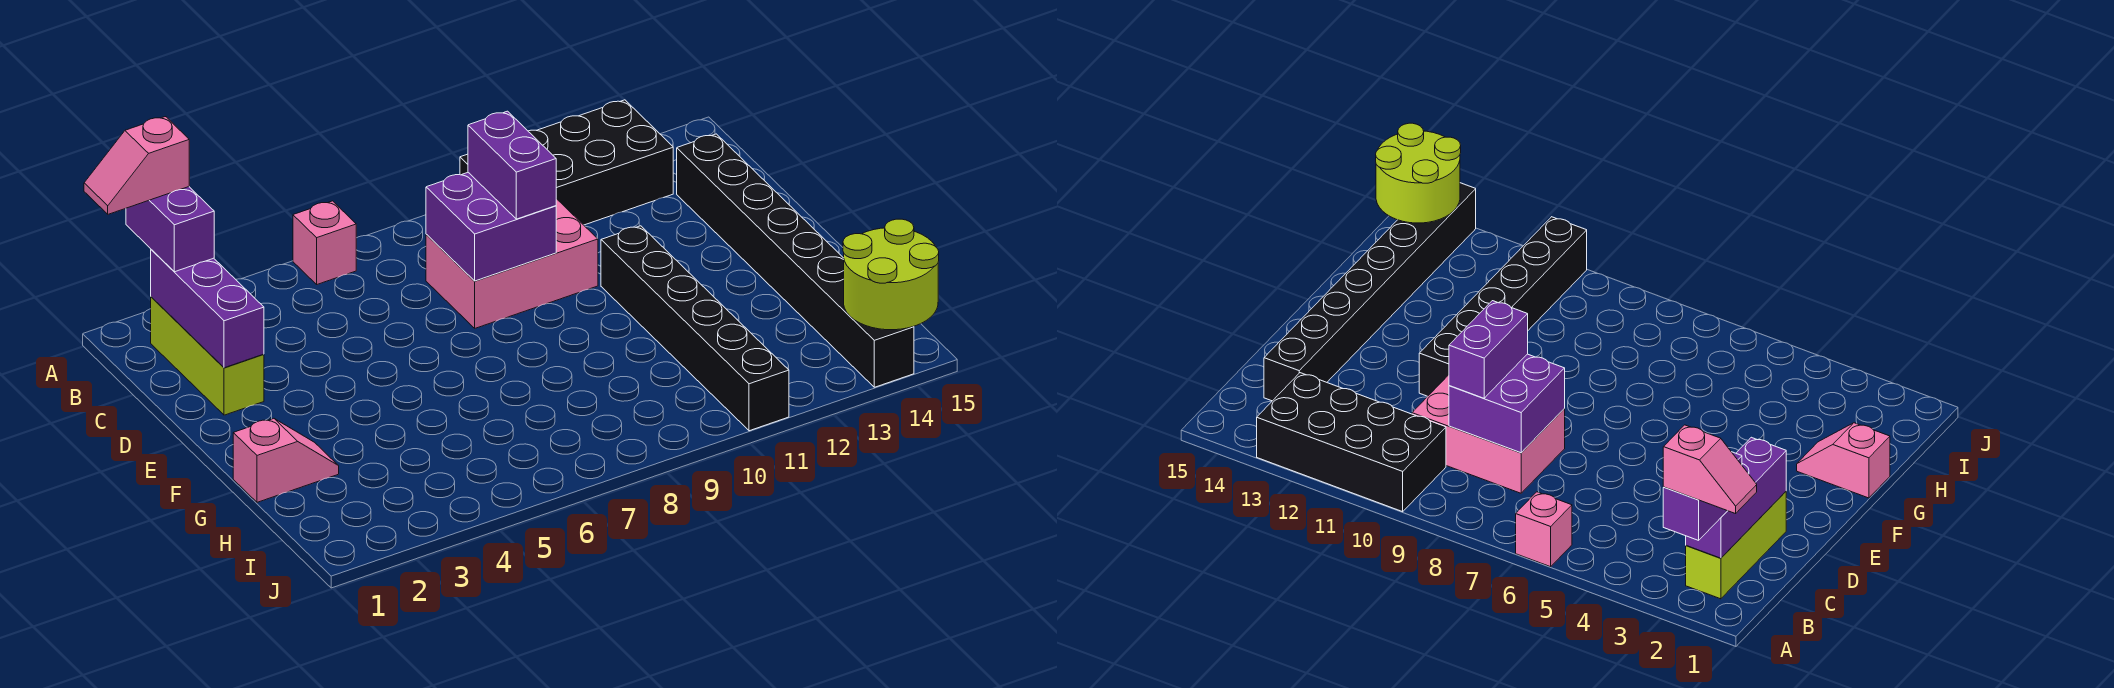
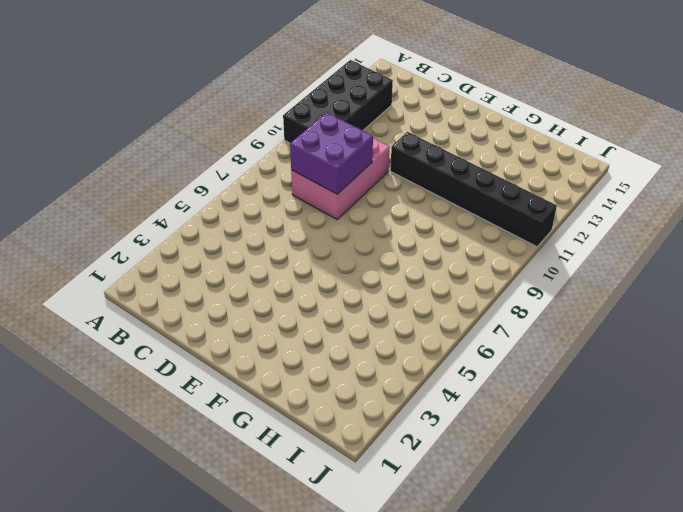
none -> pink brick A6 level 1
none -> lime brick B2:D2 level 1
none -> black brick C14:J14 level 1

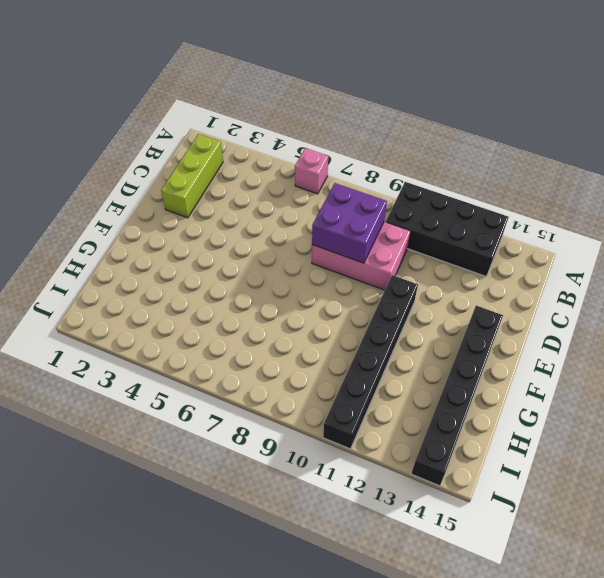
black brick E14:J14 level 1 -> black brick C14:J14 level 1
none -> pink slope G1:G2 level 1 top 1
none -> purple brick B2:D2 level 2
none -> lime round brick I14:J15 level 2

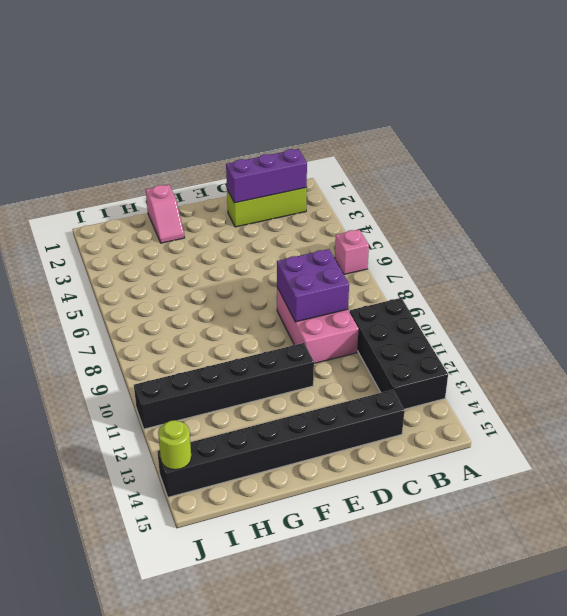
lime round brick J14 level 2 -> lime round brick I14:J15 level 2
none -> purple brick A2:B2 level 3
none -> purple brick C9:D9 level 3
none -> pink slope A1:A2 level 4 top 2

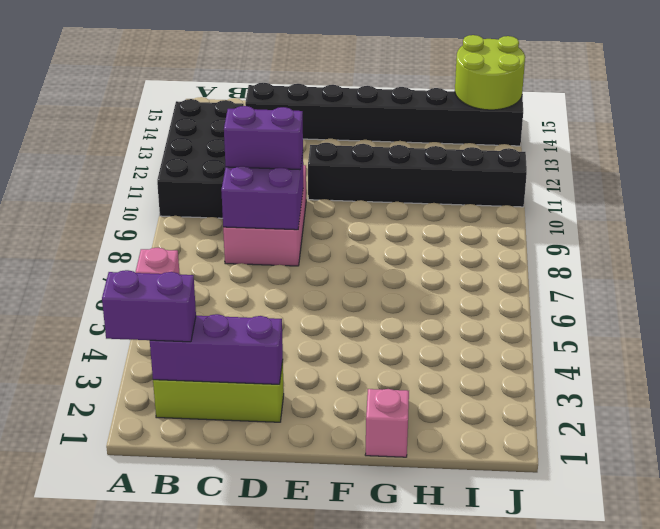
none -> pink slope A1:A2 level 4 top 2

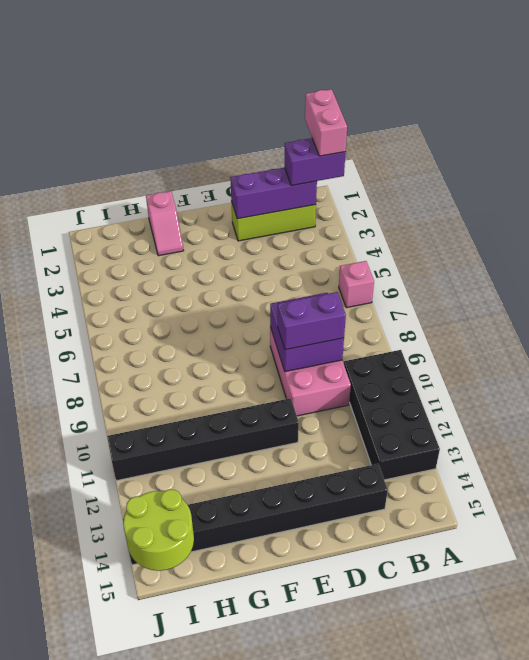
pink brick A1:A2 level 4 -> pink slope A1:A2 level 4 top 2

